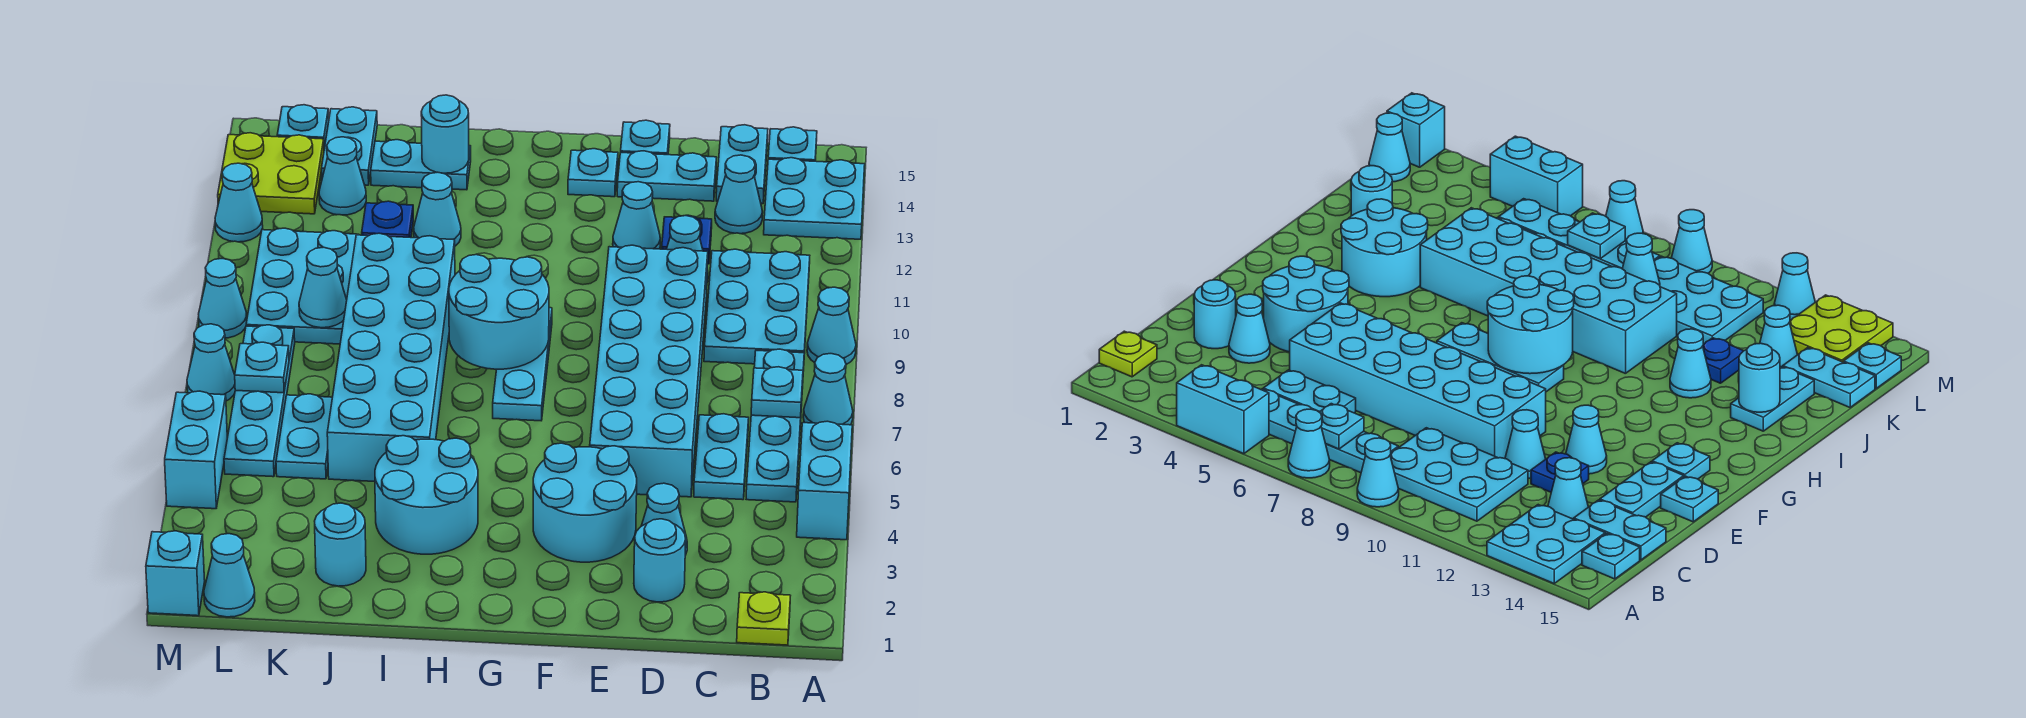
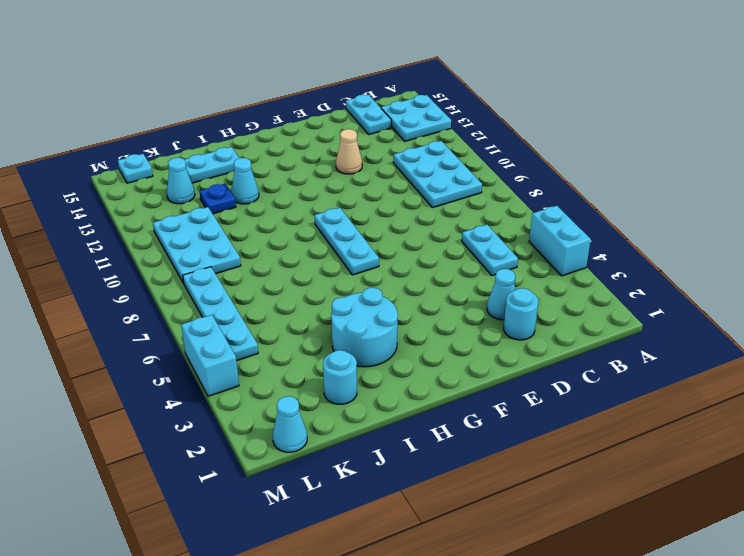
tan cone E12 level 1 -> cyan cone E12 level 1
none -> cyan cone A7 level 1
none -> cyan cone A9 level 1
none -> lime plate B1 level 1
none -> cyan plate B5:B8 level 1

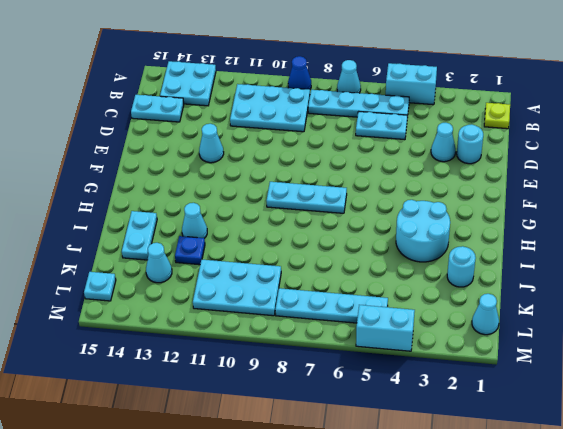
blue cone A9 level 1 -> cyan cone A9 level 1
none -> cyan plate B15 level 1
none -> cyan cone C13 level 1
none -> cyan brick D5:E10 level 1
none -> cyan cone D11 level 1

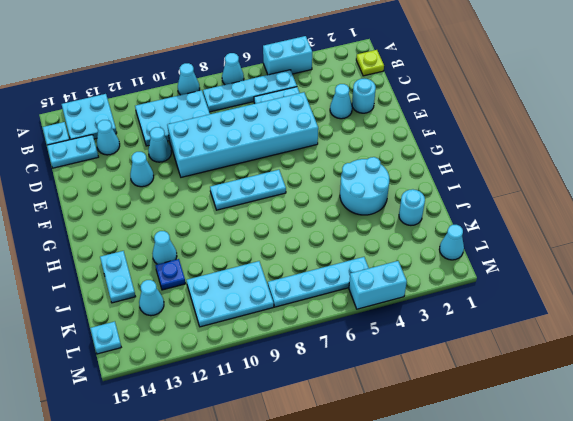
none -> blue plate D12 level 1
none -> cyan plate D14:E14 level 1
none -> cyan round brick E3:F4 level 1
none -> cyan plate E15 level 1

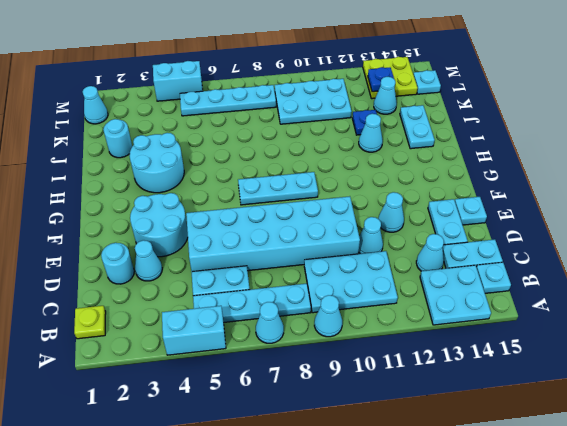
blue plate L13 level 2 -> blue plate D12 level 1
none -> cyan plate F14 level 1
none -> cyan brick I5:J10 level 1
none -> cyan plate K5:K6 level 1
none -> cyan plate K14:K15 level 1

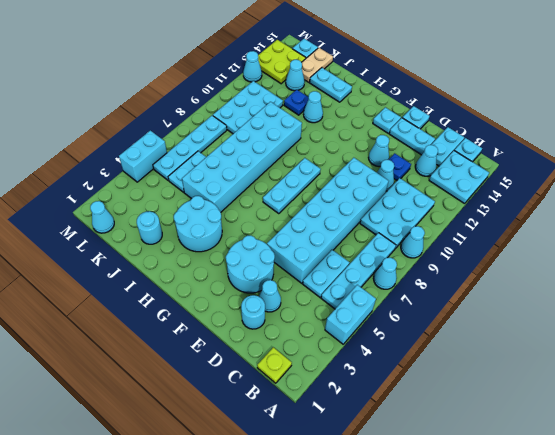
tan plate K14:K15 level 1 -> cyan plate K14:K15 level 1
none -> cyan brick M1 level 1
none -> cyan cone M7 level 1
none -> cyan cone M9 level 1
none -> cyan plate B7 level 2

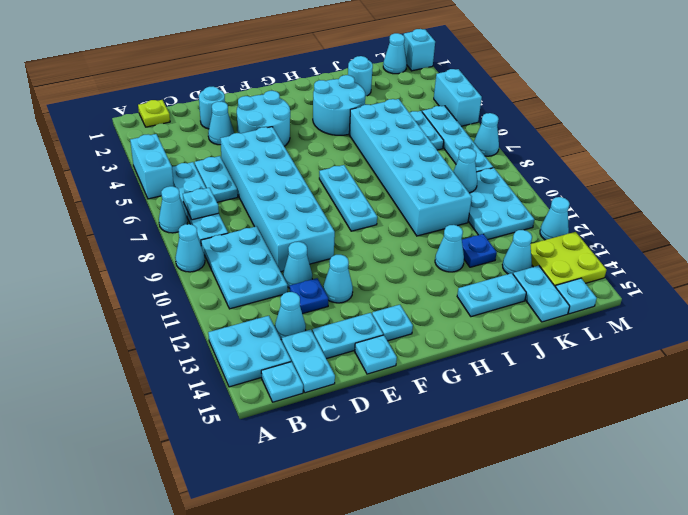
none -> cyan cone M9 level 1
none -> cyan round brick G8:H9 level 2
none -> cyan round brick I14 level 2
none -> cyan plate L7 level 2

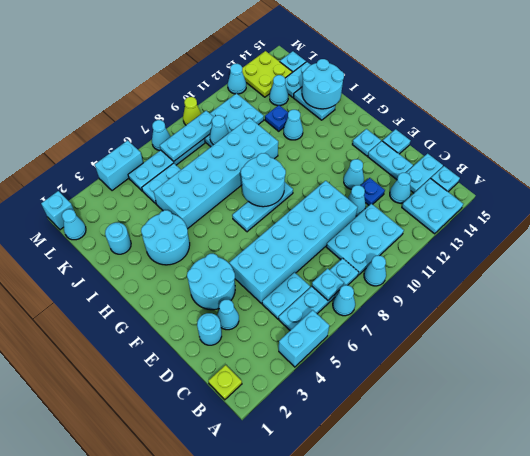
cyan round brick I14:J15 level 2 -> cyan round brick I14 level 2
cyan plate L7:L9 level 2 -> cyan plate L7 level 2
lime cone M9 level 1 -> cyan cone M9 level 1

